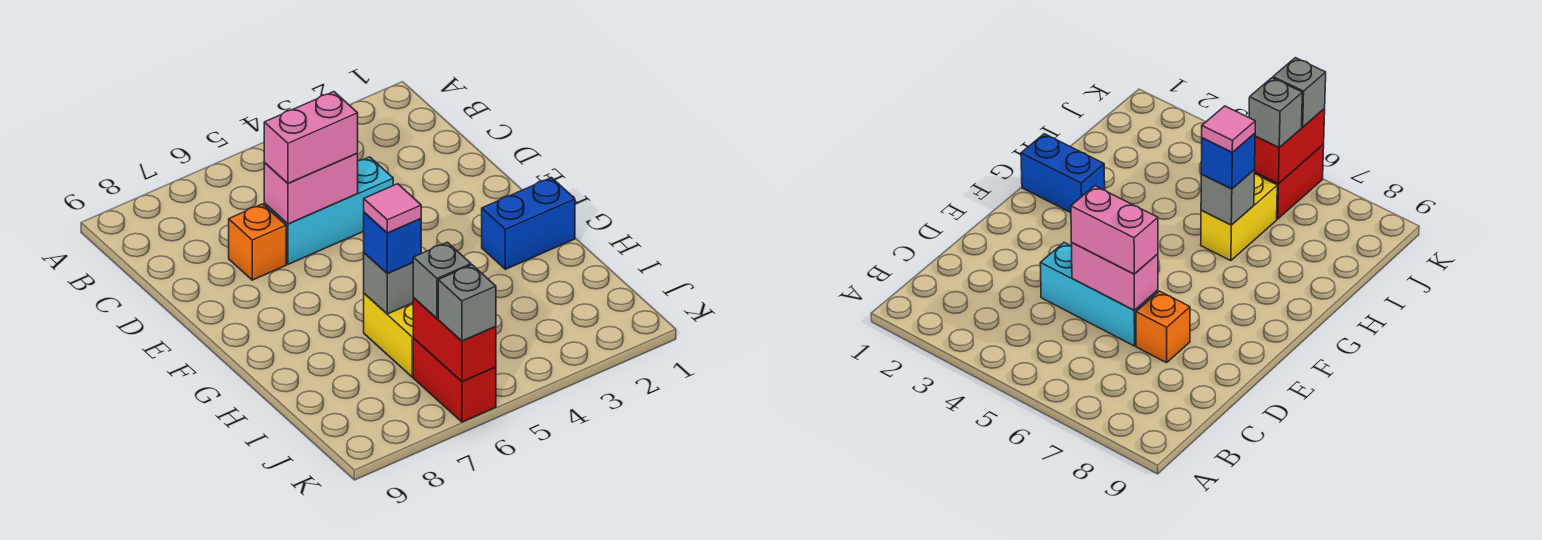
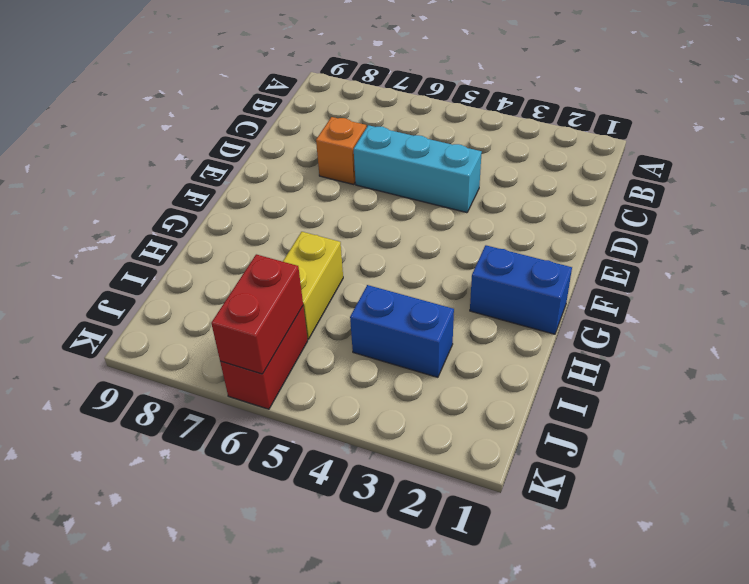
blue brick I3:I4 level 1 -> none
none -> pink brick D5:D6 level 2
none -> grey brick H6 level 2
none -> pink brick D5:D6 level 3

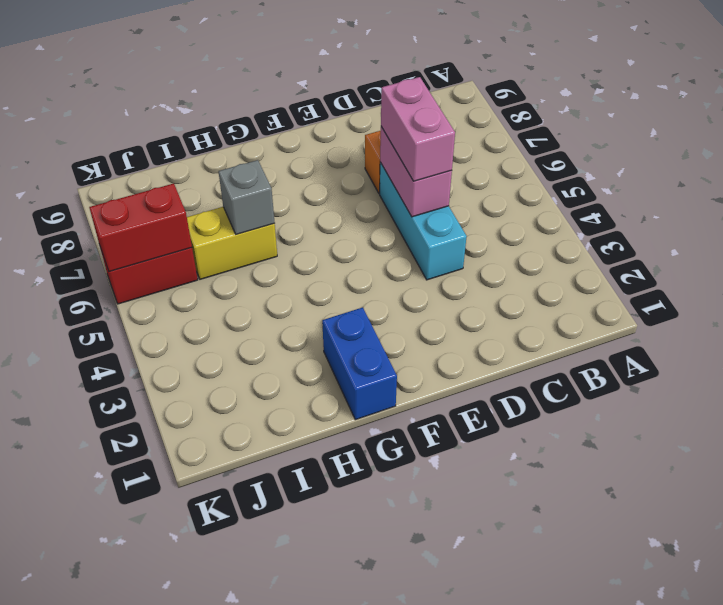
none -> blue brick H6 level 3
none -> grey brick J6 level 3
none -> grey brick K6 level 3

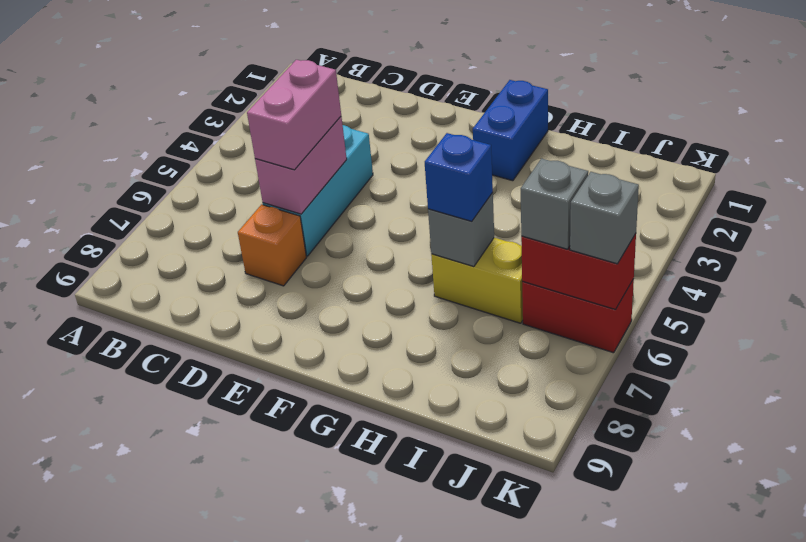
none -> pink tile H6 level 4

